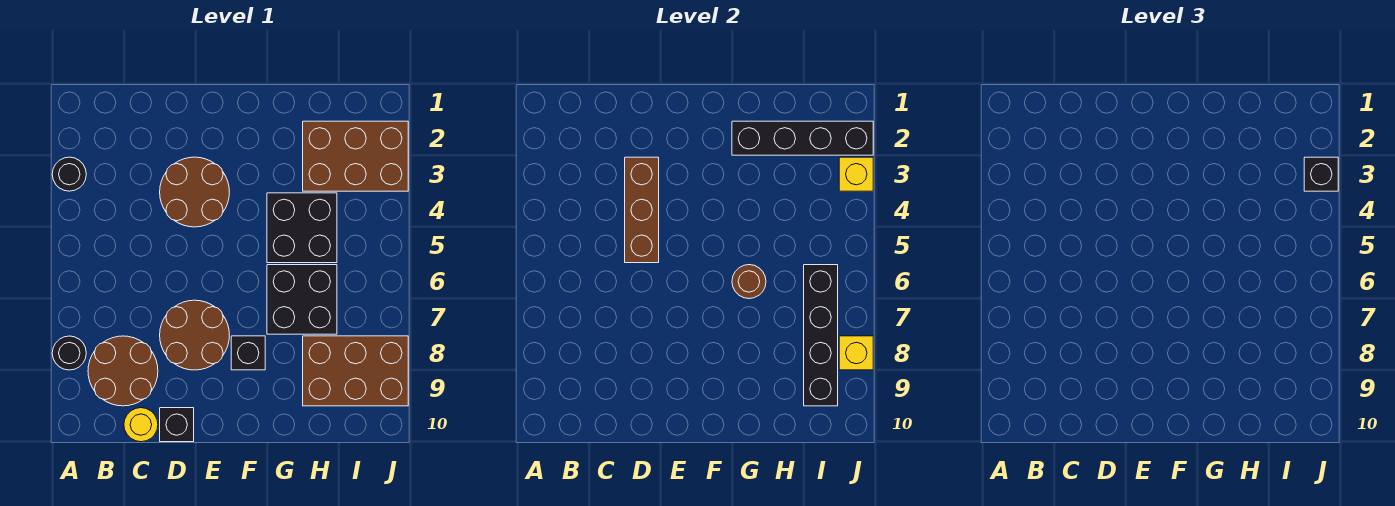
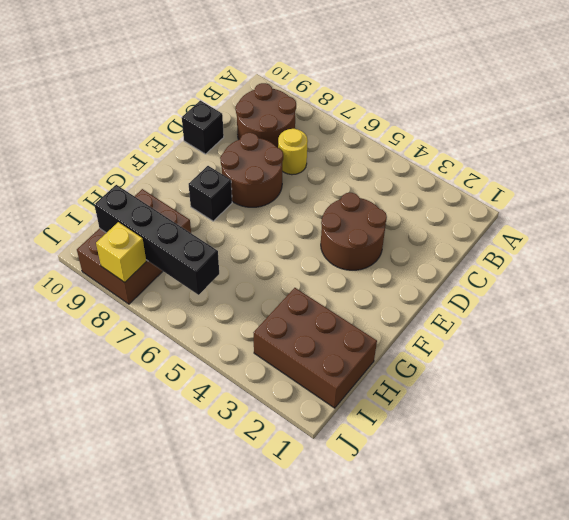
yellow round brick C7 level 1 -> yellow round brick C10 level 1
brown brick H1:I3 level 1 -> brown brick H2:J3 level 1
none -> black round brick A3 level 1
none -> black round brick A8 level 1
none -> black brick G4:H5 level 1

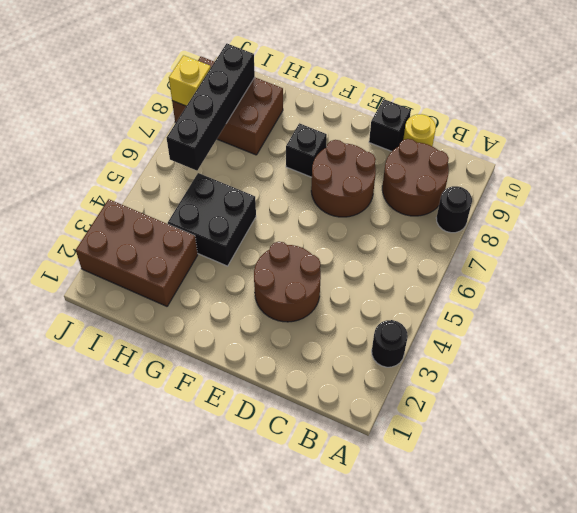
none -> black brick G6:H7 level 1
none -> brown brick D3:D5 level 2
none -> black brick G2:J2 level 2

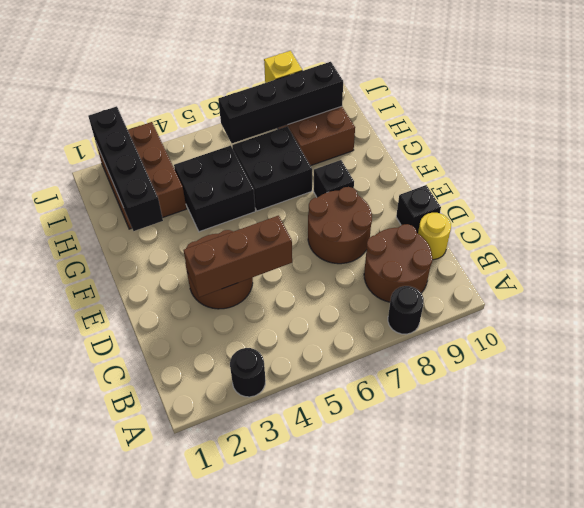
none -> brown round brick G6 level 2
none -> yellow brick J3 level 2
none -> black brick J3 level 3

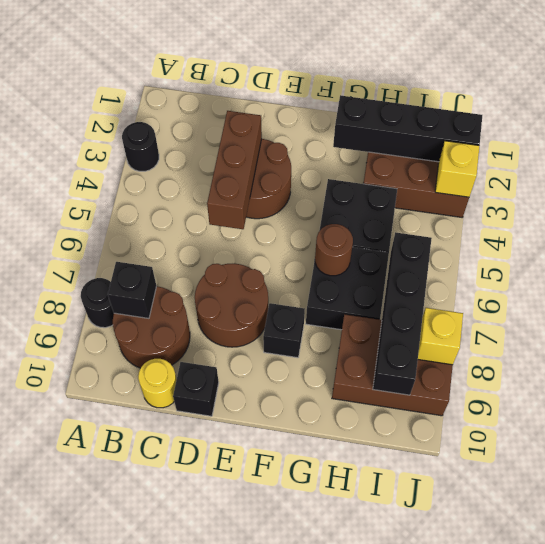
black brick B8 level 2 -> black brick J3 level 3

